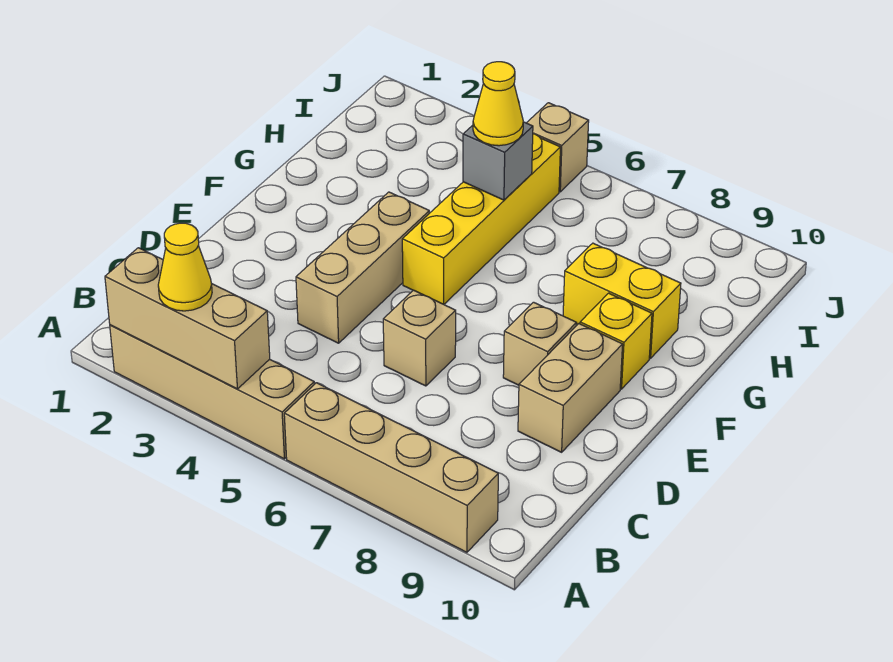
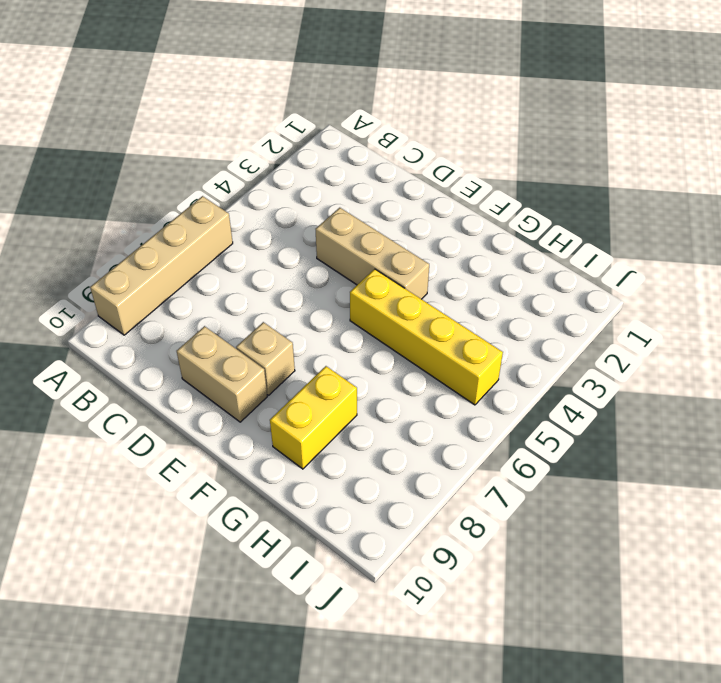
none -> tan brick A2:A5 level 1
none -> tan brick D6 level 1
none -> yellow brick F9 level 1

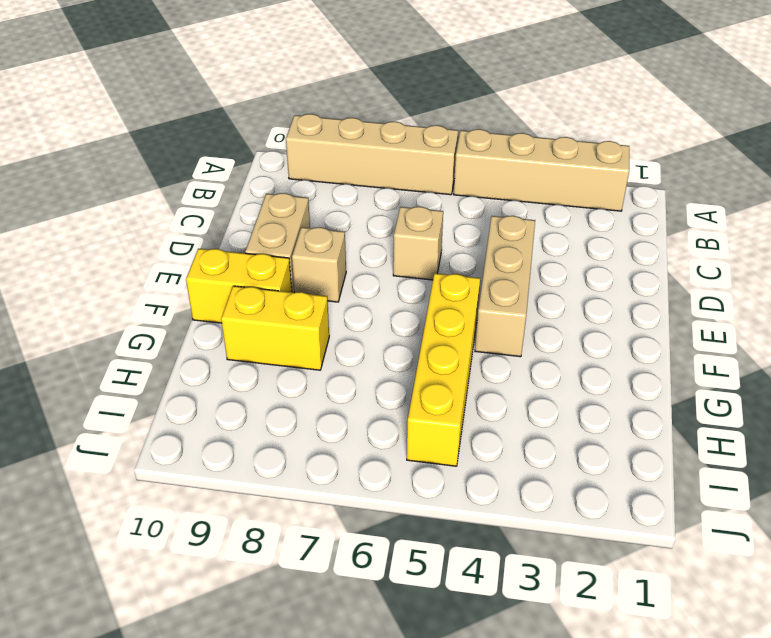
yellow brick F9:F10 level 1 -> yellow brick F9 level 1
none -> tan brick J5 level 1
none -> tan brick A2:A4 level 2
none -> grey brick H5 level 2

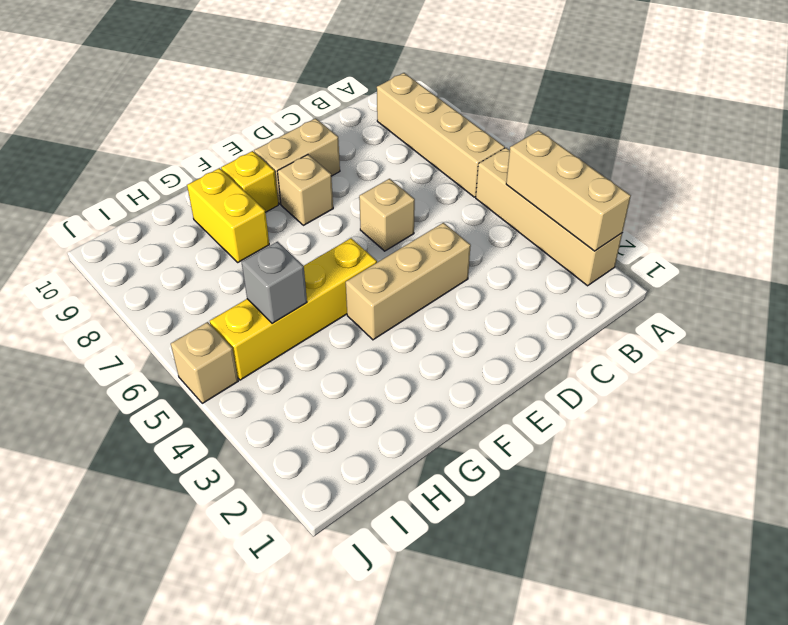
none -> yellow cone A3 level 3
none -> yellow cone H5 level 3

